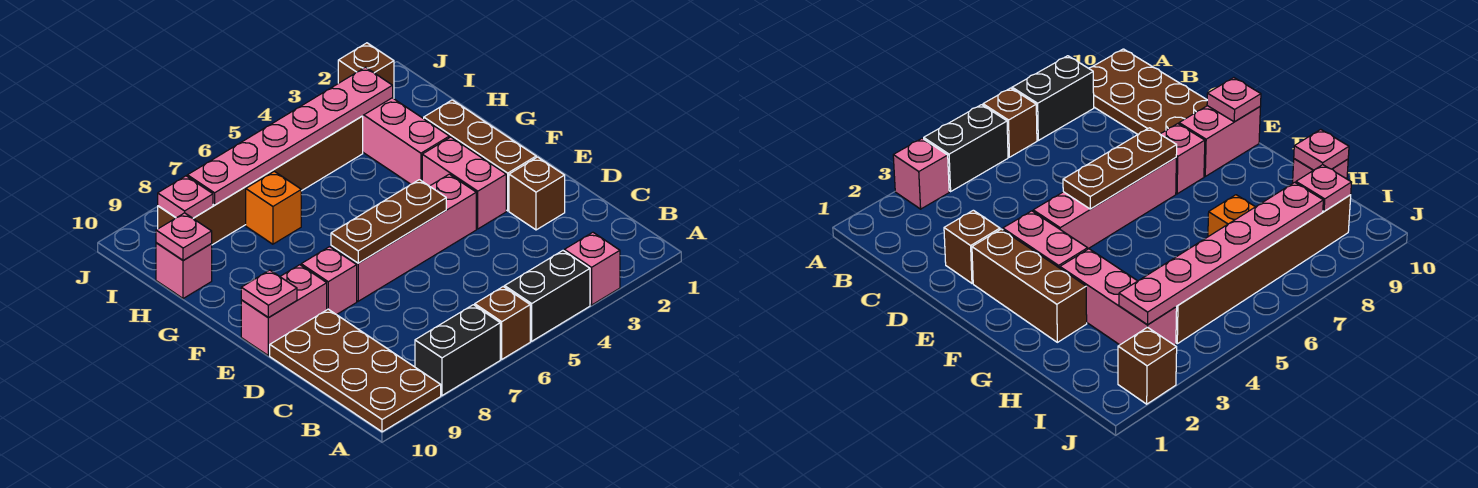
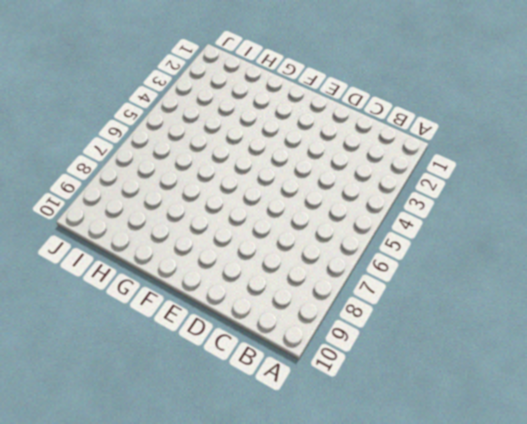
none -> pink brick A3 level 1
none -> black brick A4:A5 level 1
none -> brown brick A6 level 1

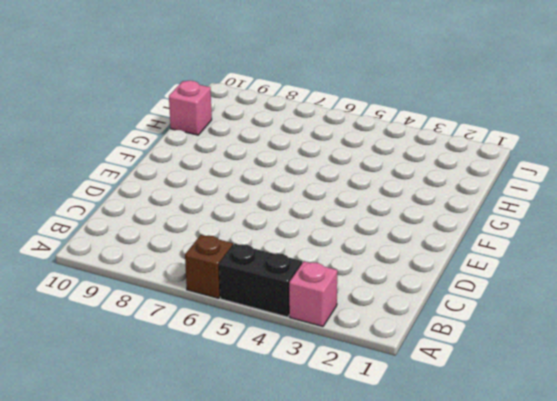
none -> black brick A7:A8 level 1
none -> brown plate A9:D10 level 1
none -> brown brick D2 level 1

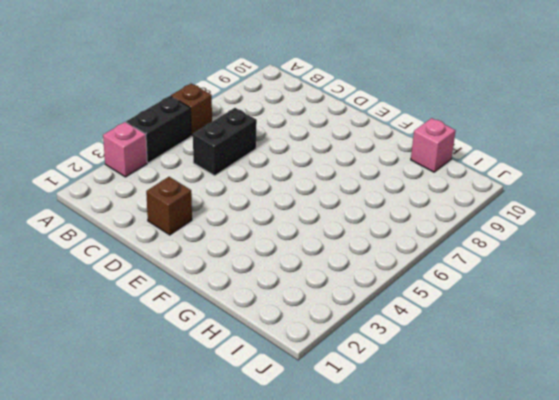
black brick C5:C6 level 1 -> black brick A7:A8 level 1
none -> brown plate A9:D10 level 1
none -> brown brick E2:G2 level 1
none -> pink brick E3:F3 level 1

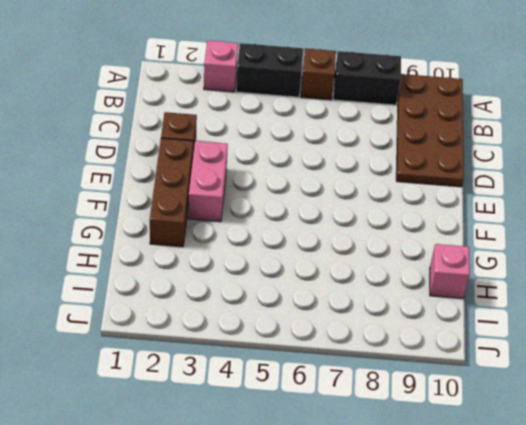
none -> pink brick E4:E7 level 1
none -> pink brick E8 level 1
none -> pink brick E9:E10 level 1

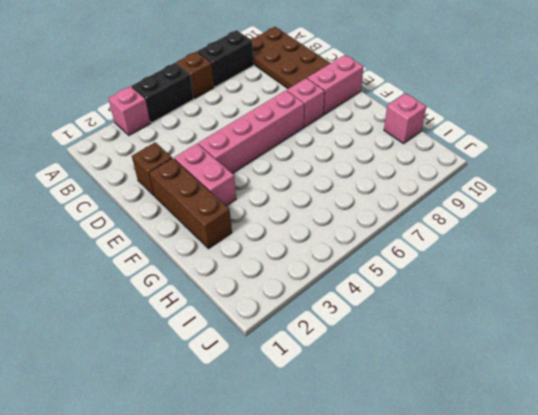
none -> pink brick G3:I3 level 1
none -> orange brick H7 level 1
none -> brown brick I4:I9 level 1

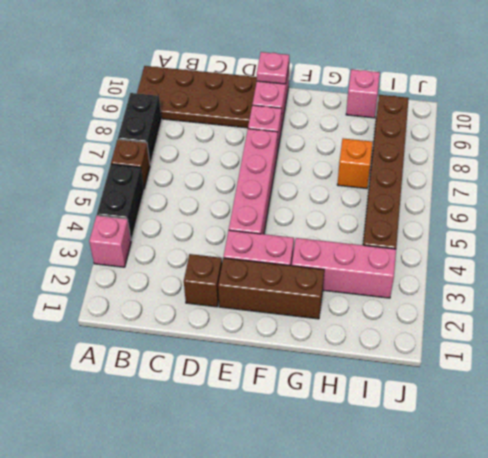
none -> brown brick J2 level 1
none -> brown plate E5:E7 level 2
none -> pink plate H10 level 2

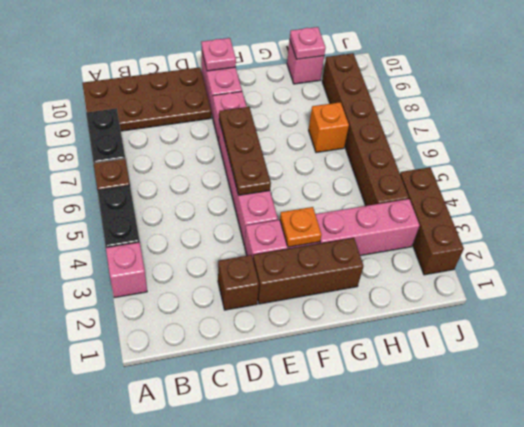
orange plate F3 level 2 -> none
brown brick J2:J4 level 1 -> brown brick J2 level 1
none -> pink plate I3:I8 level 2
none -> pink plate I9 level 2

